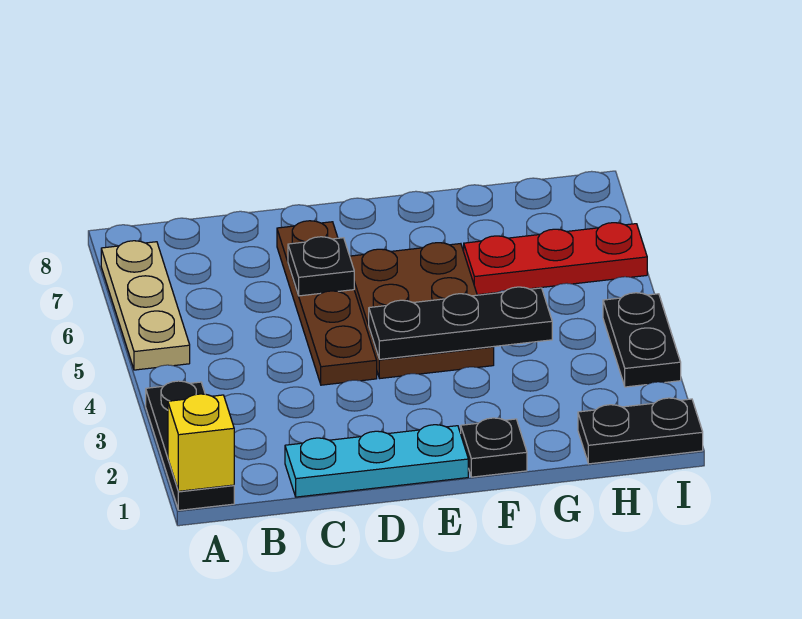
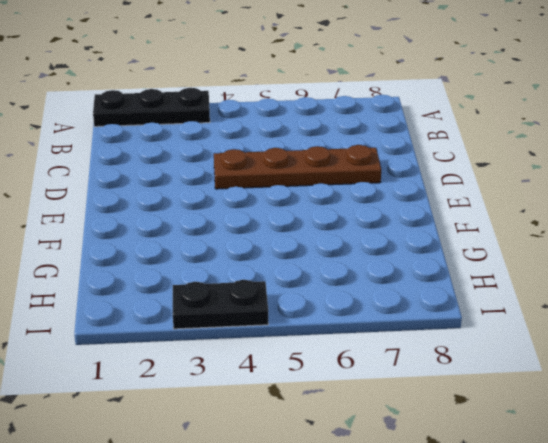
none -> tan plate A5:A7 level 1
none -> cyan plate C1:E1 level 1
none -> brown plate E4:F6 level 1

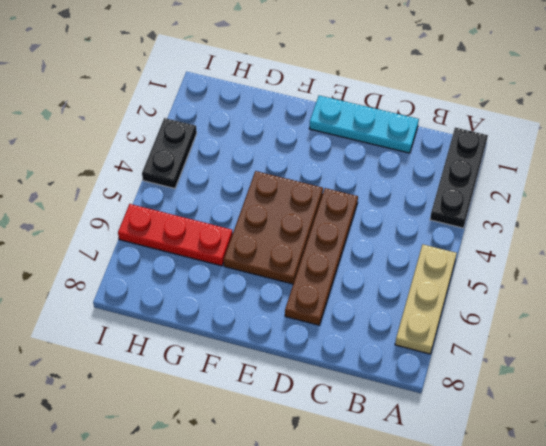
none -> black plate F1 level 1
none -> black plate H1:I1 level 1
none -> yellow brick A1 level 2

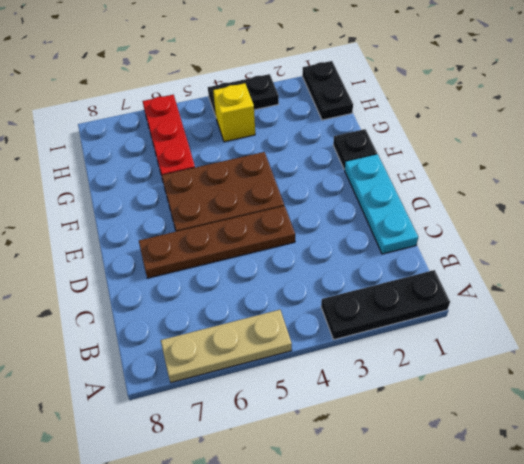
yellow brick H4 level 1 -> yellow brick A1 level 2
none -> black plate D6 level 2
none -> black plate E4:G4 level 2

